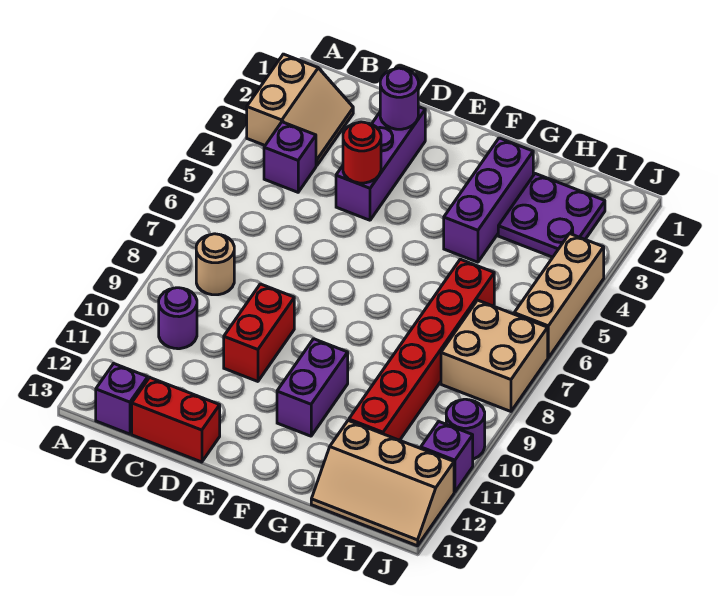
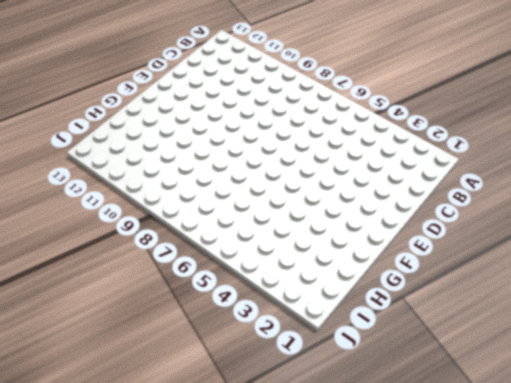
none -> tan slope A2:B3 level 1 top A
none -> purple brick B4 level 1
none -> tan round brick B8 level 1

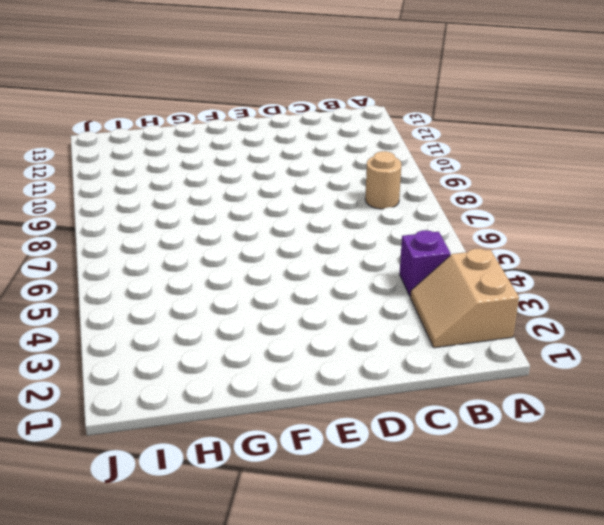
none -> purple round brick B10 level 1
none -> purple brick B13 level 1
none -> red brick C13:D13 level 1

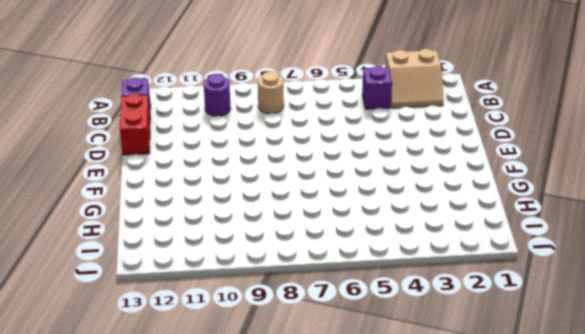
none -> purple brick D2:D4 level 1
none -> red brick D9:D10 level 1
none -> purple brick F10:F11 level 1

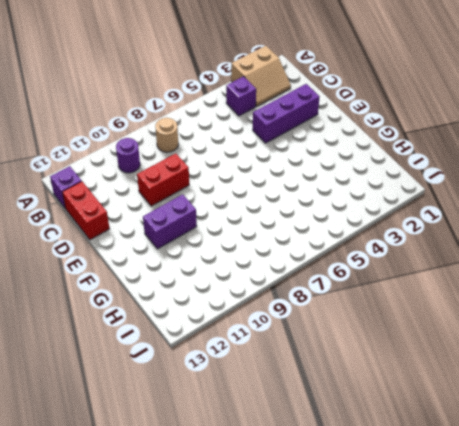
none -> purple brick G2:G4 level 1
none -> purple plate H2:I3 level 1
none -> red brick H6:H11 level 1

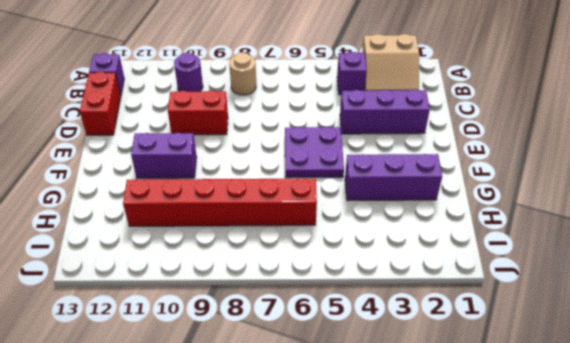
purple plate E5:F6 level 1 -> purple plate H2:I3 level 1
none -> tan slope H12:J13 level 1 top 12
none -> tan brick I7:J8 level 1
none -> tan brick J4:J6 level 1

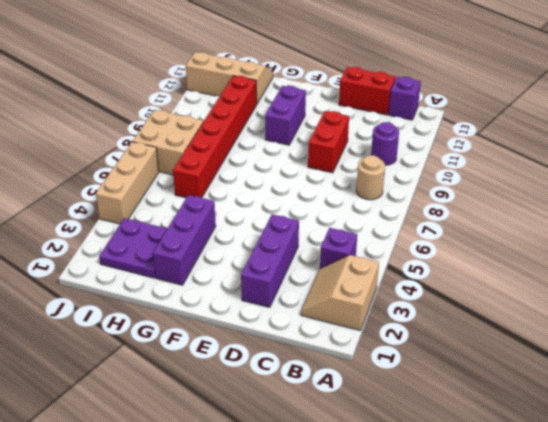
none -> purple round brick J10 level 1
none -> purple brick J11 level 1
none -> purple round brick D2 level 2

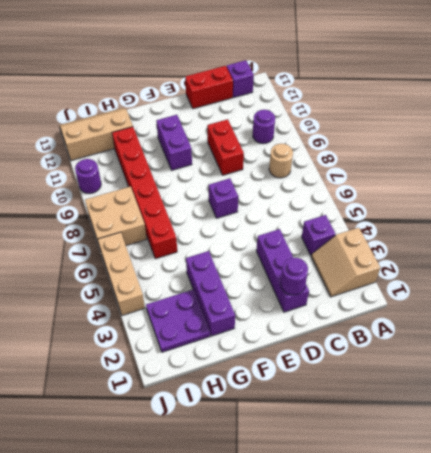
purple brick E7 level 1 -> purple brick J11 level 1
none -> red round brick D4 level 2

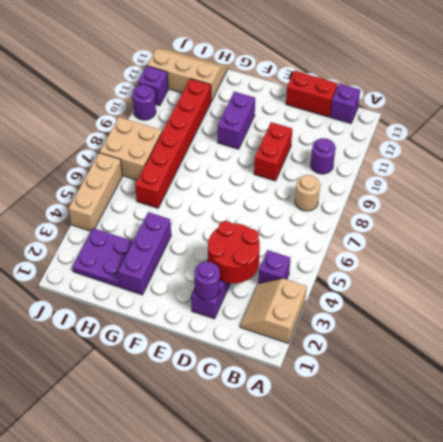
red round brick C3:D4 level 2 -> red round brick D4 level 2

